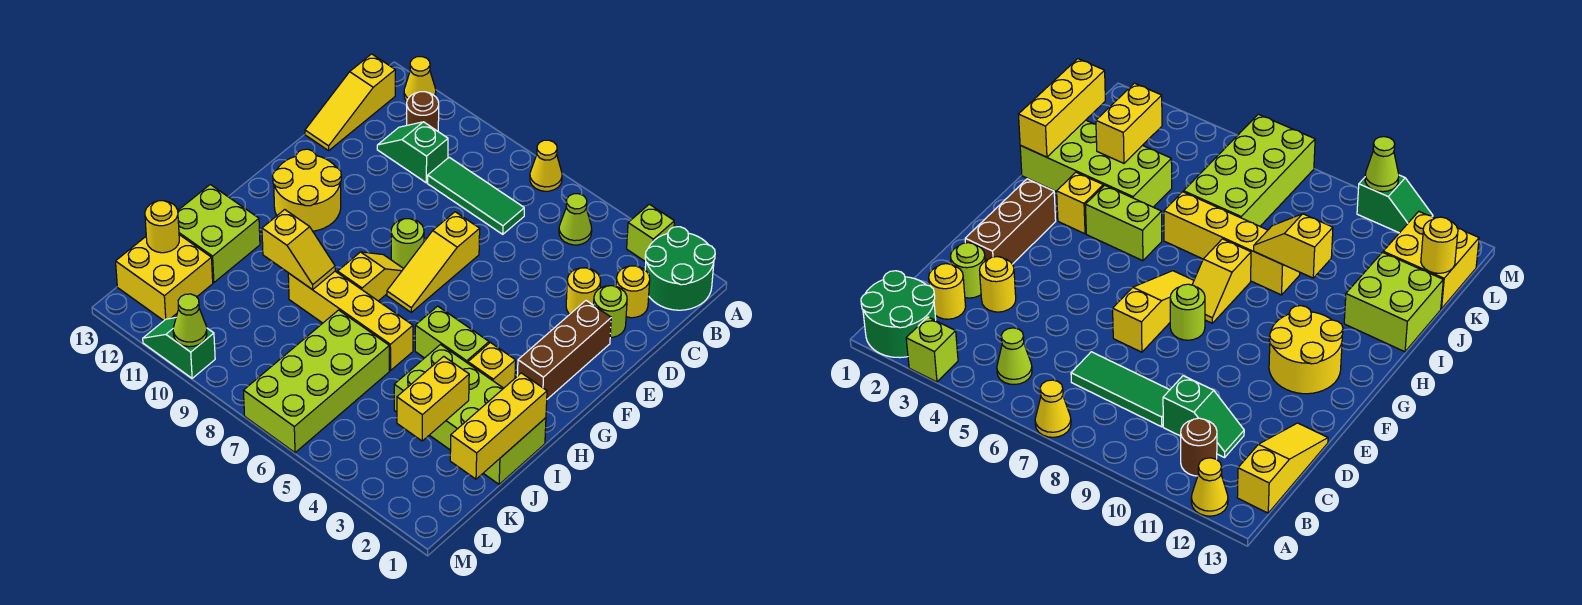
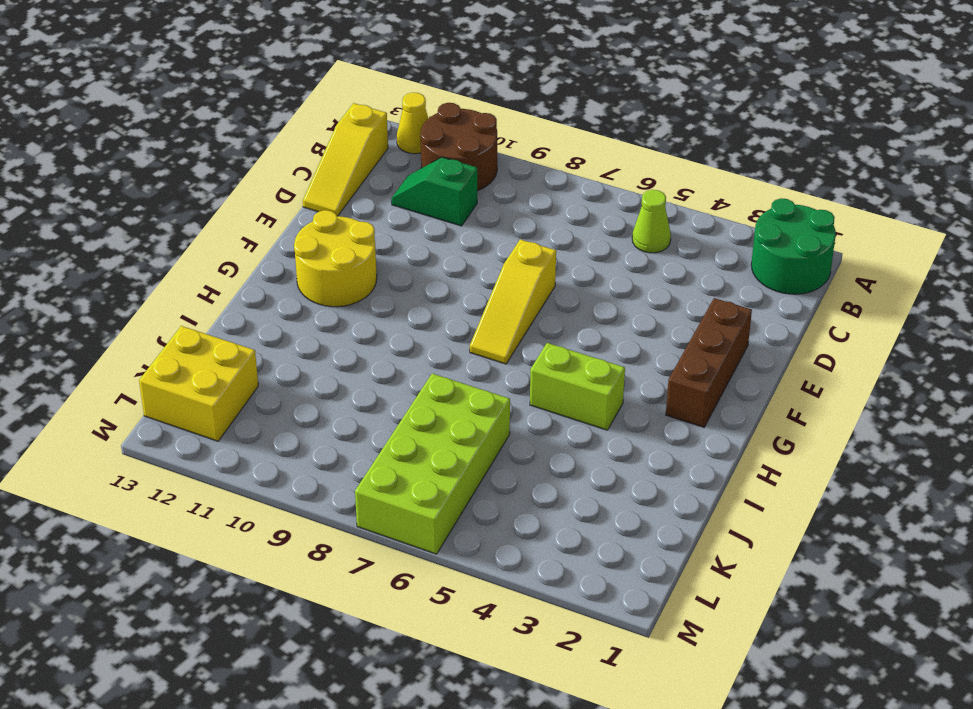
brown round brick A10:B11 level 1 -> brown round brick B11 level 1
none -> lime brick A3 level 1
none -> yellow cone A7 level 1
none -> yellow round brick C2 level 1
none -> green tile C7:C9 level 1

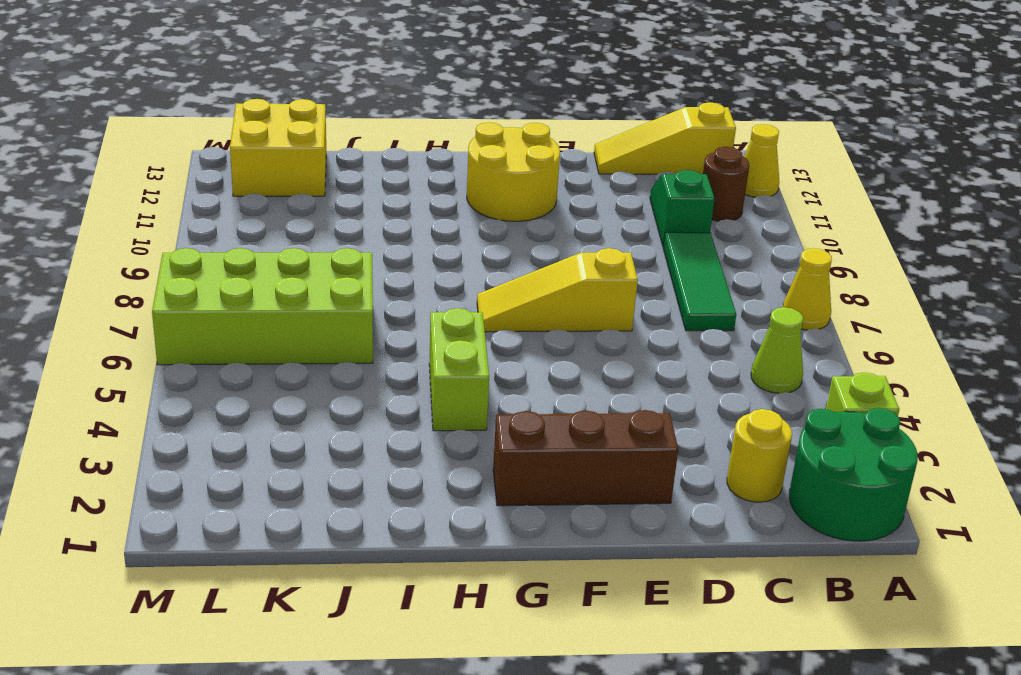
none -> lime round brick D2 level 1
none -> yellow round brick D3 level 1
none -> lime round brick F8 level 1
none -> yellow slope G8:H8 level 1 top H

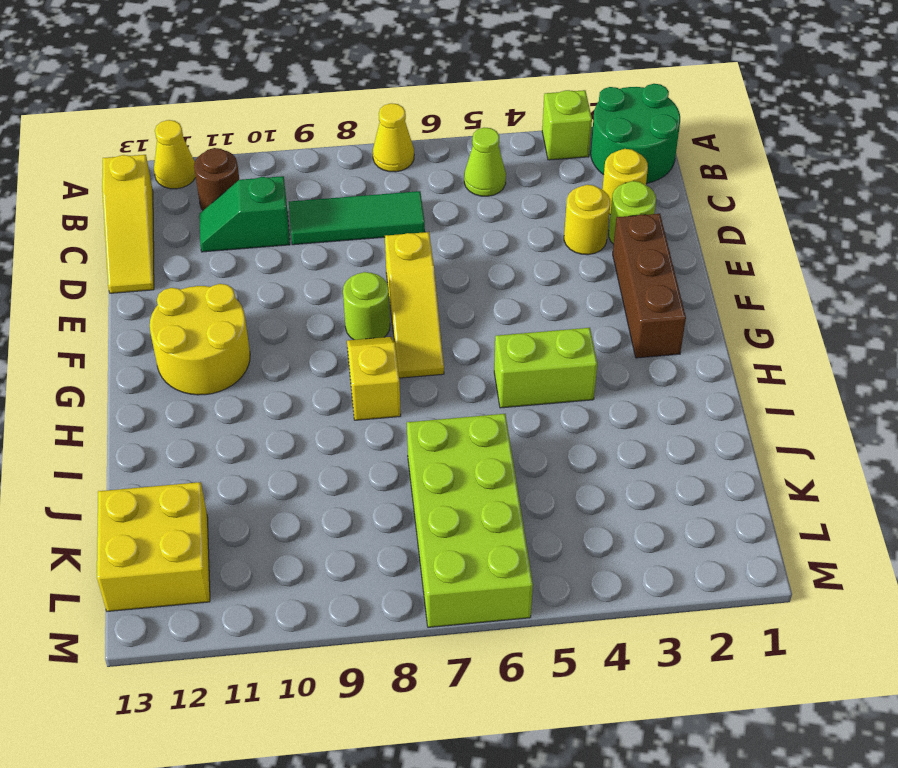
none -> yellow brick H3 level 1
none -> lime brick I1:J4 level 1
none -> yellow brick I6:I9 level 1
none -> lime brick I12:J13 level 1

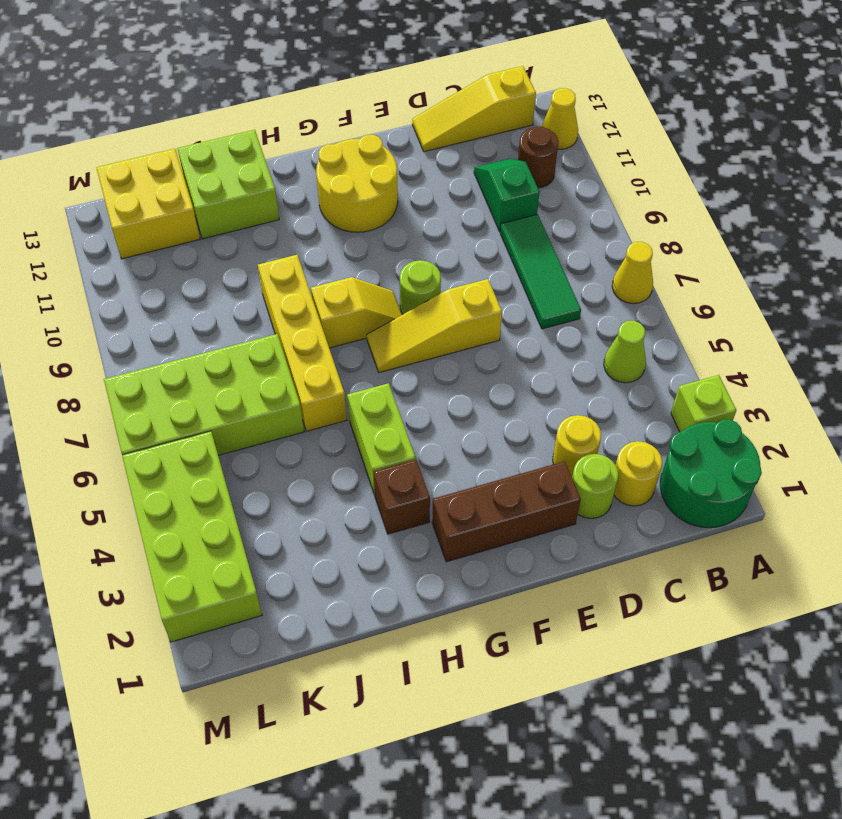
brown brick H3 level 1 -> yellow brick H3 level 1
lime brick L2:M5 level 1 -> lime brick I1:J4 level 1
none -> green slope M10:M11 level 1 top 10
none -> yellow brick I1:K1 level 2
none -> yellow slope I9:I10 level 2 top 10
none -> yellow brick J3:K3 level 2

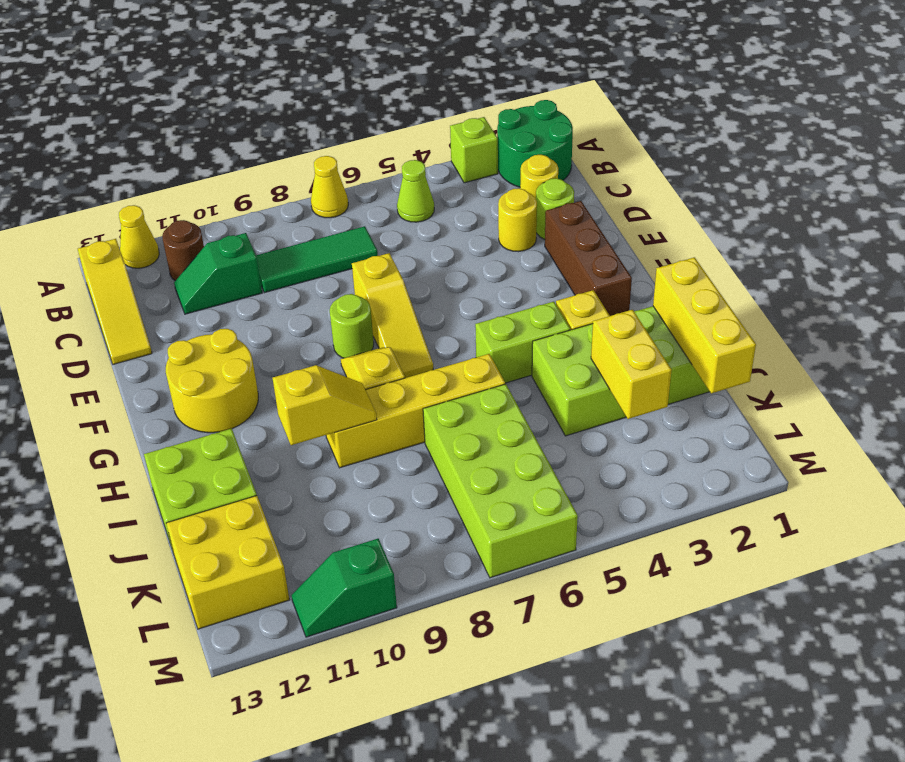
none -> yellow round brick K13 level 2
none -> lime cone M10 level 2

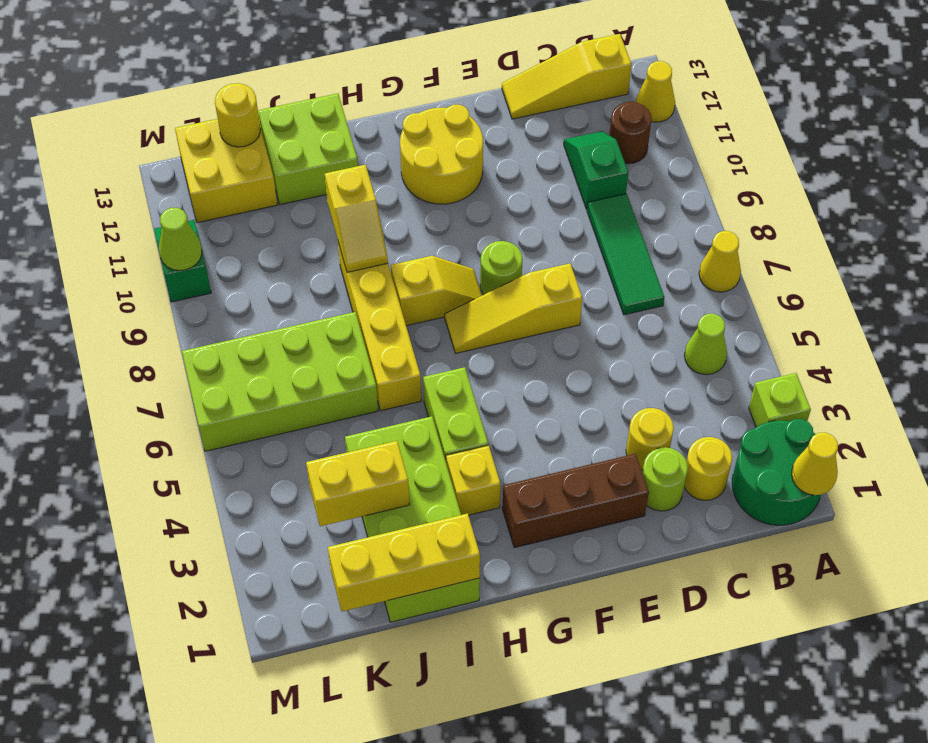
yellow cone A1 level 2 -> none

